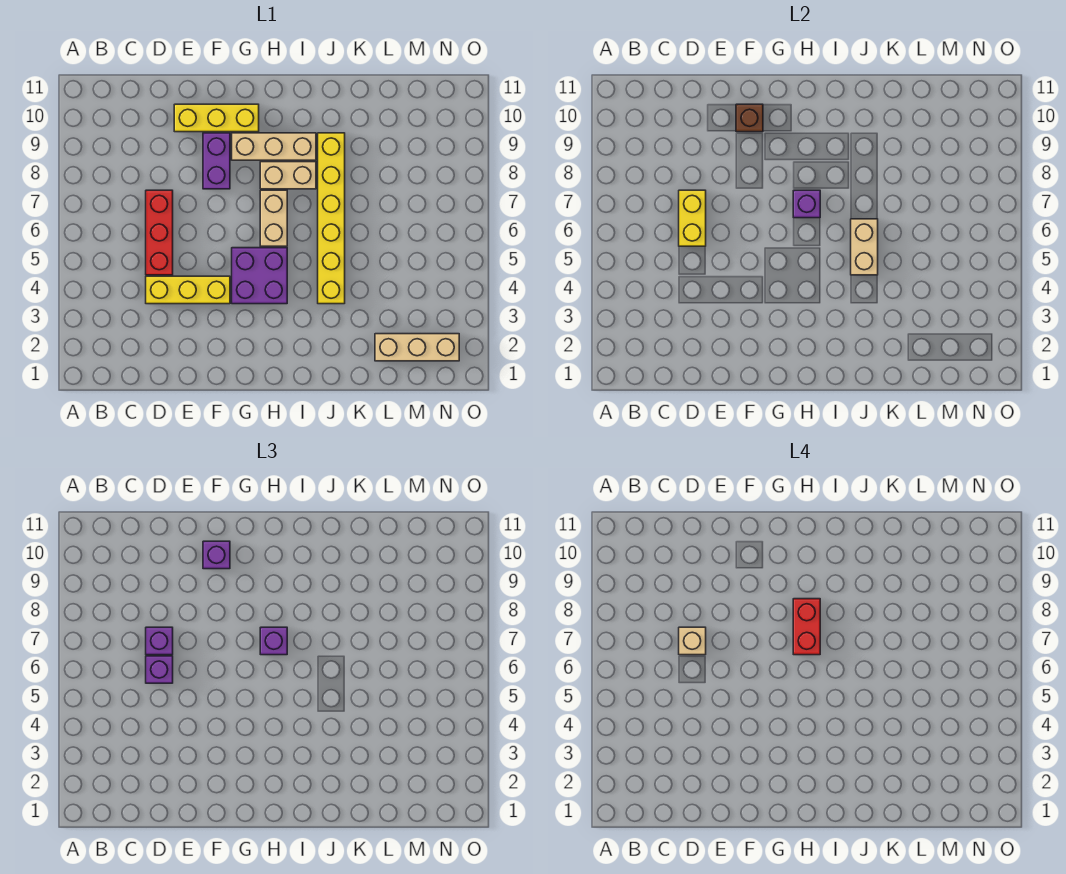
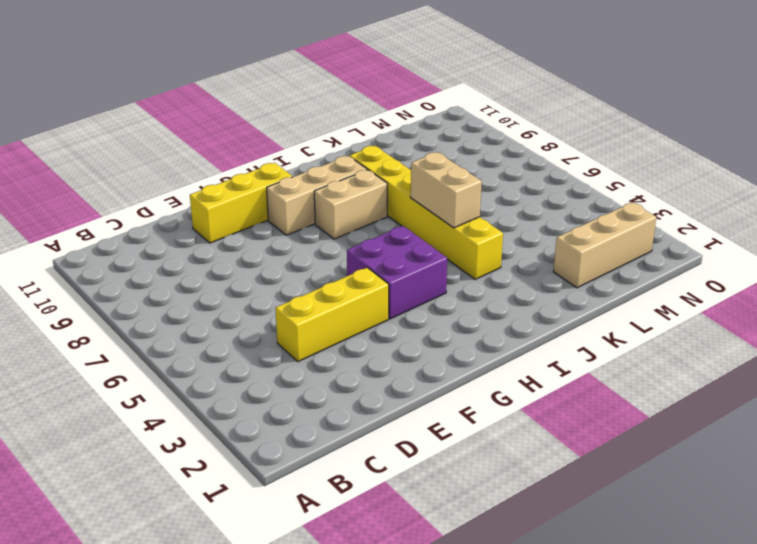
none -> red brick D5:D7 level 1
none -> purple brick F8:F9 level 1
none -> tan brick H6:H7 level 1

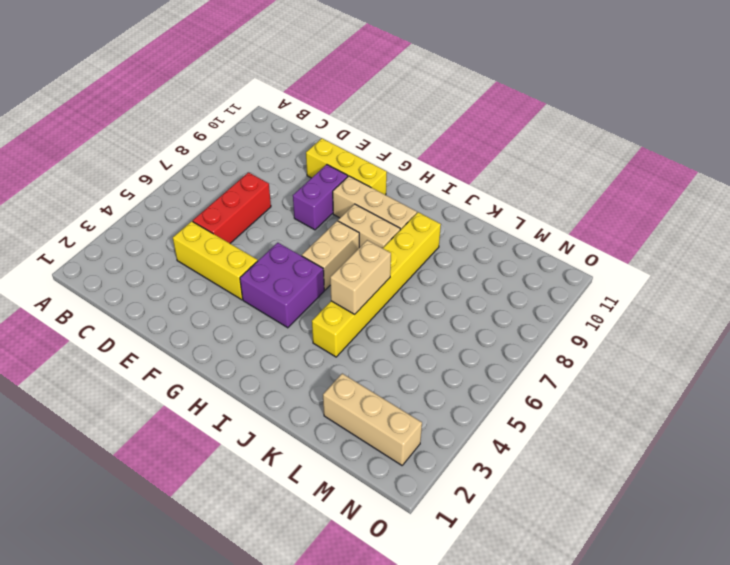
none -> yellow brick D6:D7 level 2
none -> brown brick F10 level 2
none -> purple brick H7 level 2

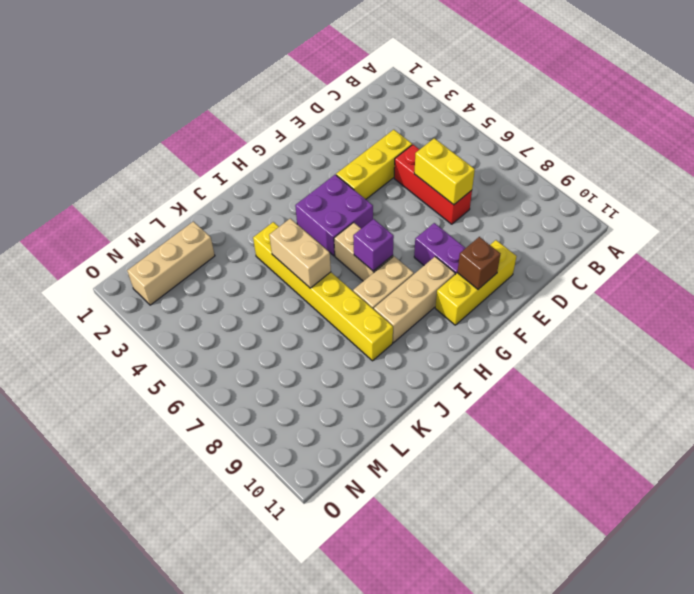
none -> purple brick D6 level 3
none -> purple brick D7 level 3
none -> purple brick F10 level 3

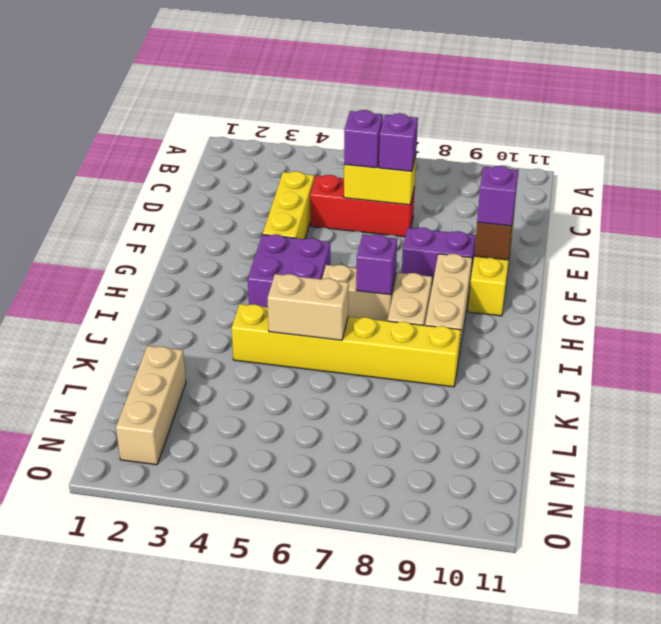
none -> purple brick H7 level 3
none -> tan brick D7 level 4
none -> red brick H7:H8 level 4

